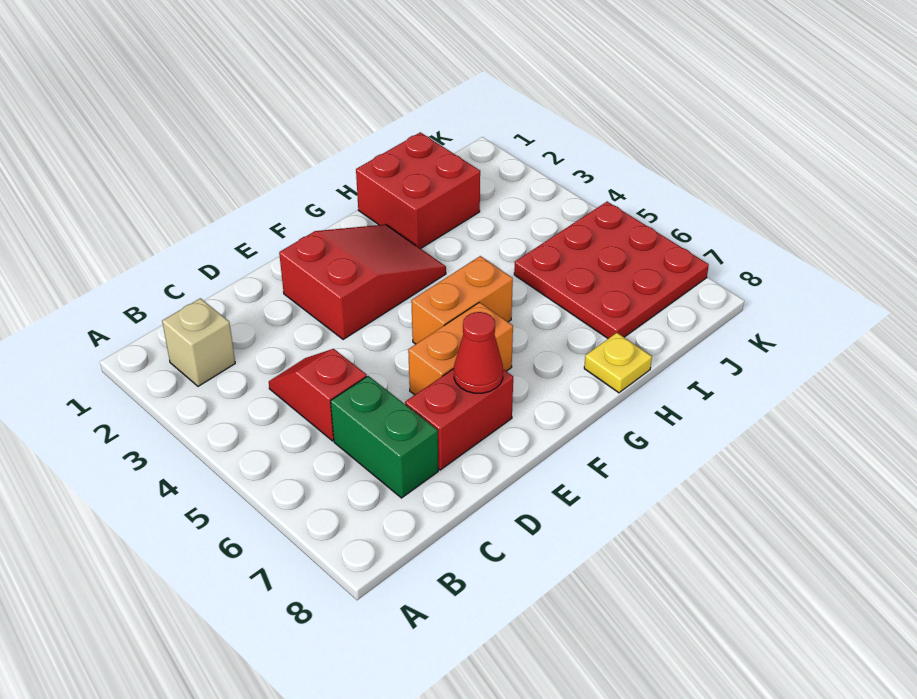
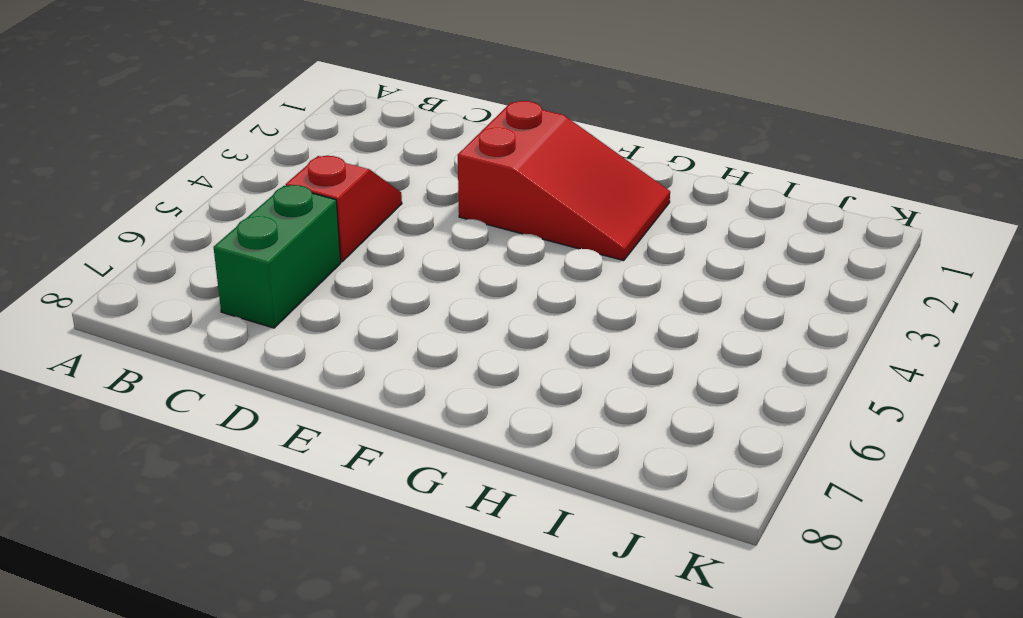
none -> tan brick B2 level 1
none -> red brick D7:E7 level 1

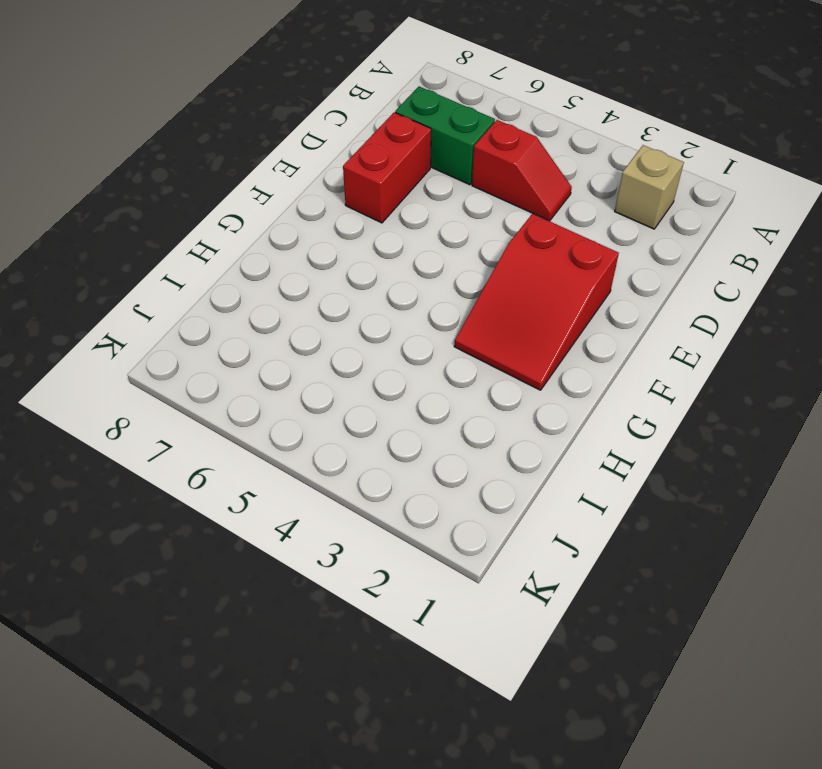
none -> orange brick E6:F6 level 1
none -> orange brick F5:G5 level 1

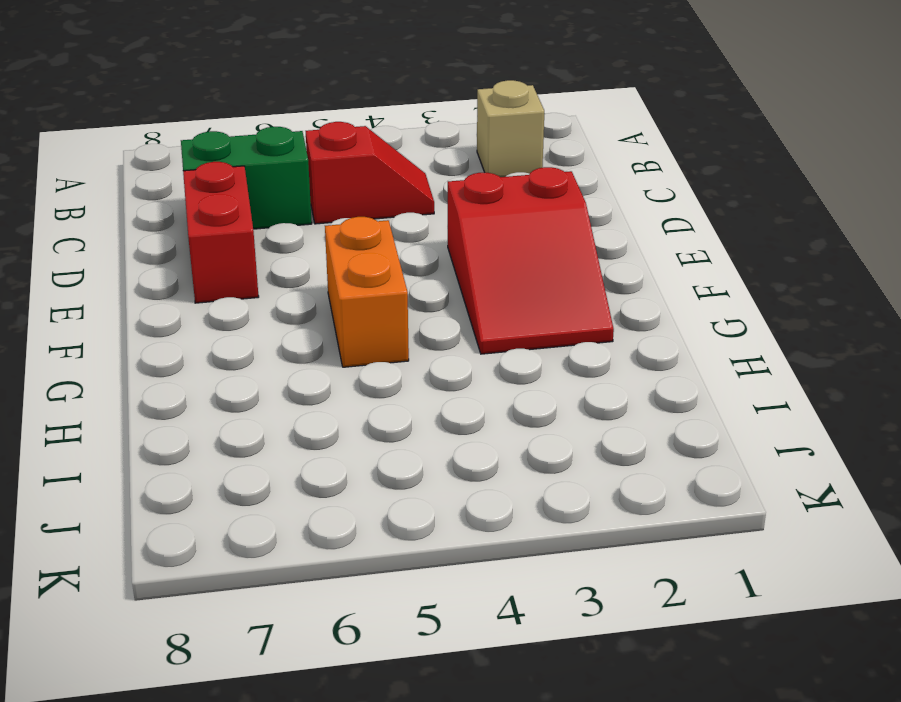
none -> orange brick E6:F6 level 1
none -> red brick H1:I2 level 1

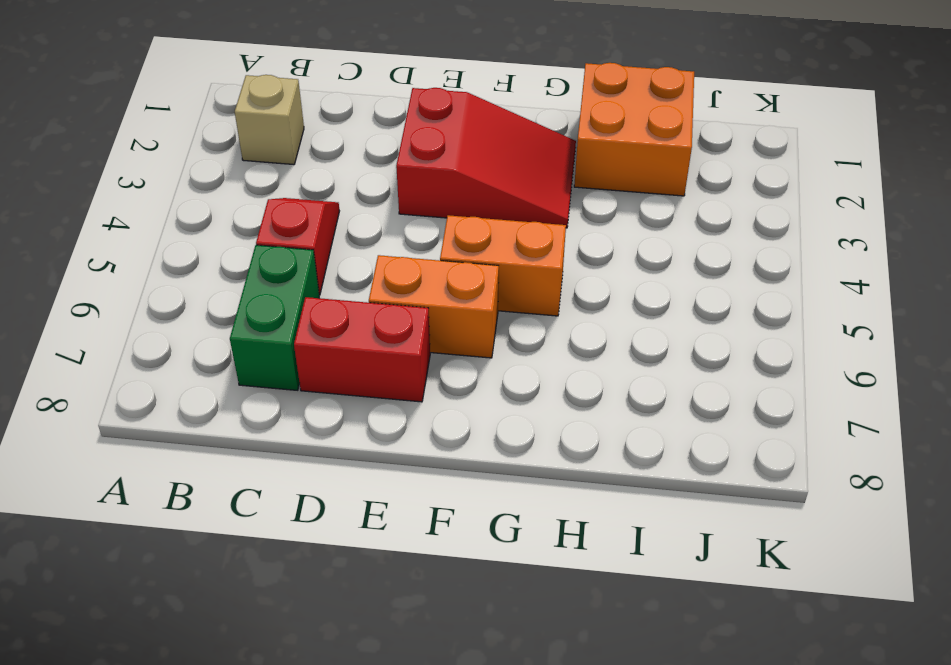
orange brick H1:I2 level 1 -> red brick H1:I2 level 1
none -> yellow plate H8 level 1
none -> red plate I5:K7 level 1

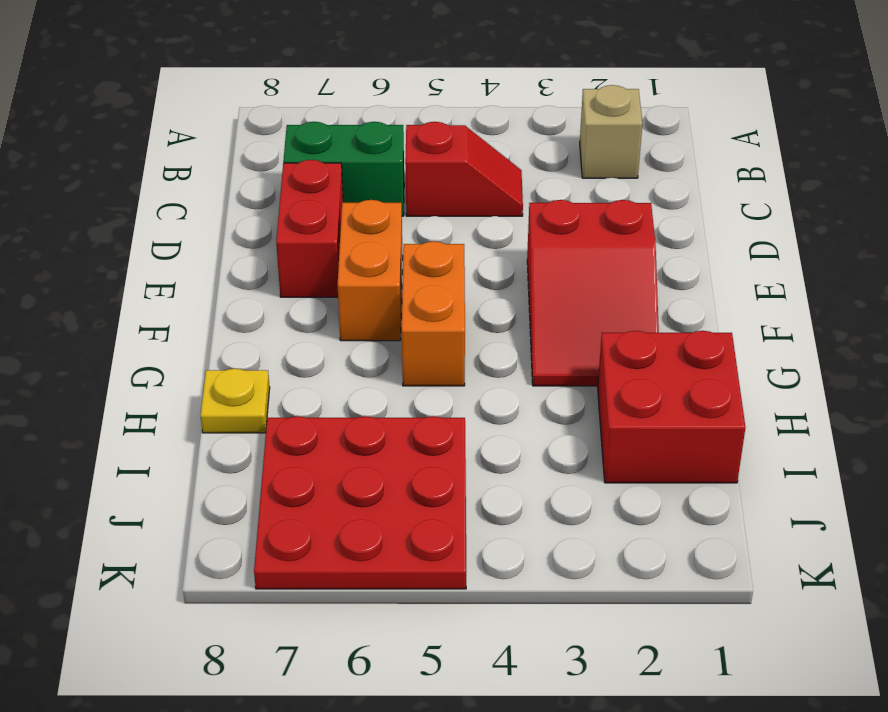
none -> red cone E7 level 2

